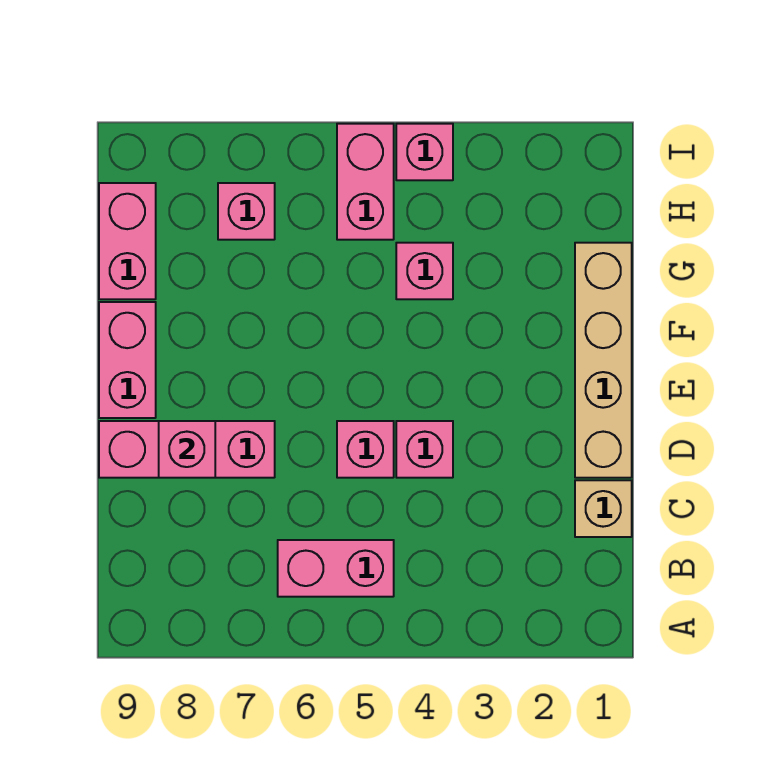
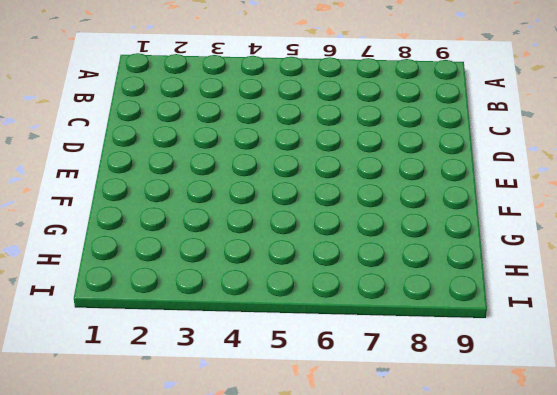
none -> pink brick B5:B6 level 1
none -> tan brick C1 level 1
none -> tan brick D1:G1 level 1

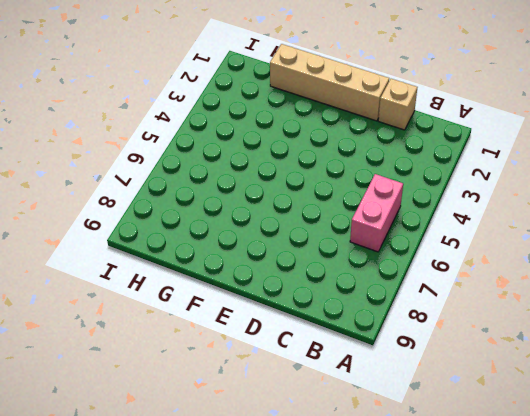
none -> pink brick D4 level 1
none -> pink brick D5 level 1
none -> pink brick D7:D9 level 1

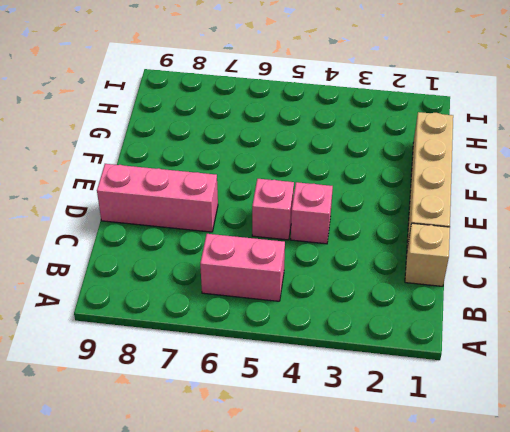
none -> pink brick E9:F9 level 1
none -> pink brick G4 level 1
none -> pink brick G9:H9 level 1

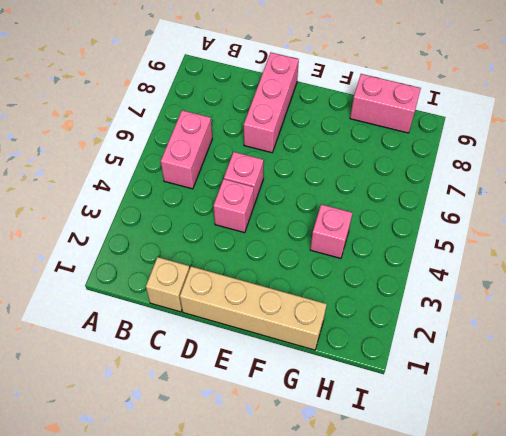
none -> pink brick E9:F9 level 1
none -> pink brick H5:I5 level 1
none -> pink brick H7 level 1

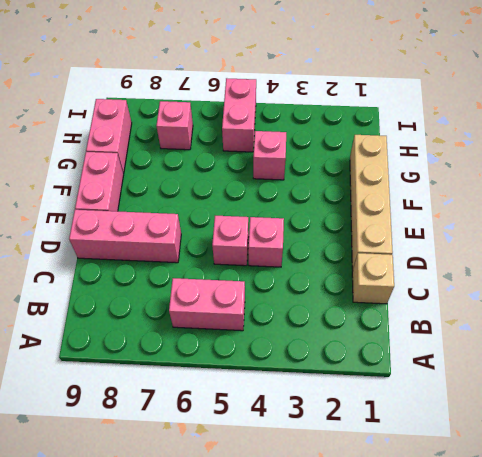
none -> pink brick I4 level 1
none -> pink brick D8 level 2

